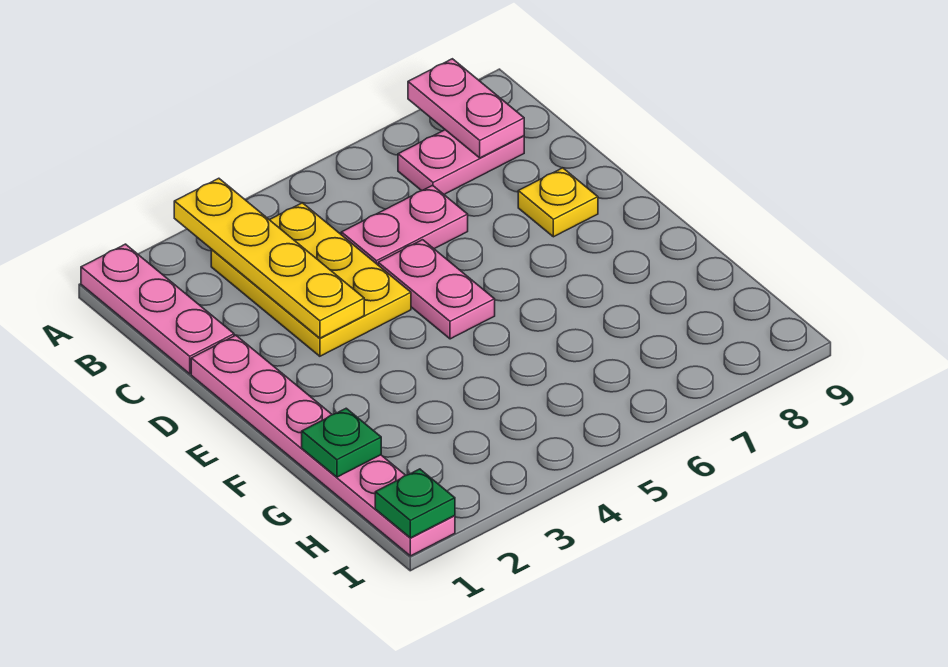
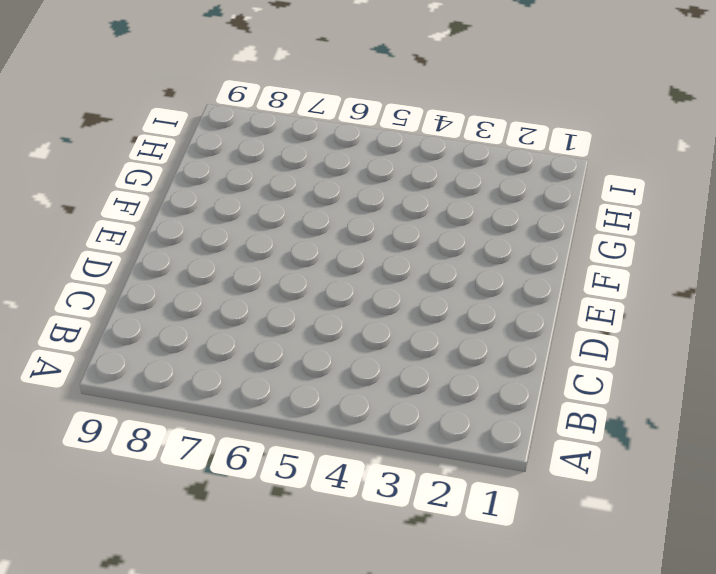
none -> pink plate A1:C1 level 1
none -> yellow plate B3:D4 level 1

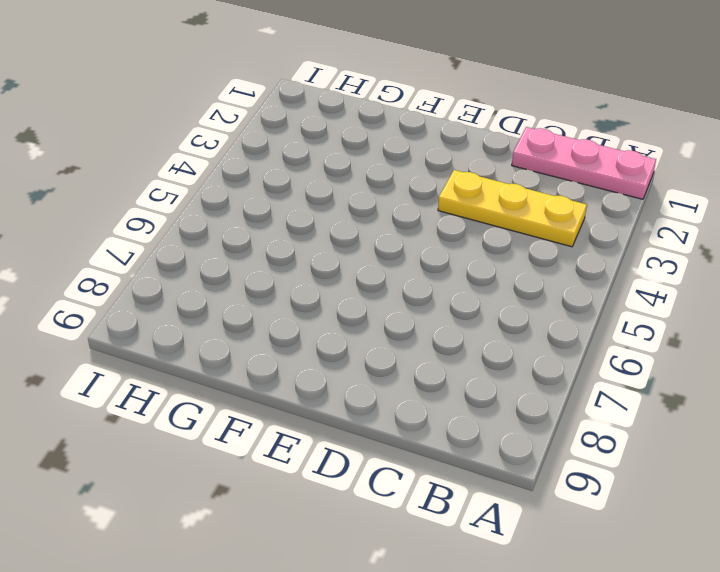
yellow plate B3:D3 level 1 -> yellow plate B3:D4 level 1
none -> pink plate B7:B8 level 1
none -> pink plate C5:C6 level 1

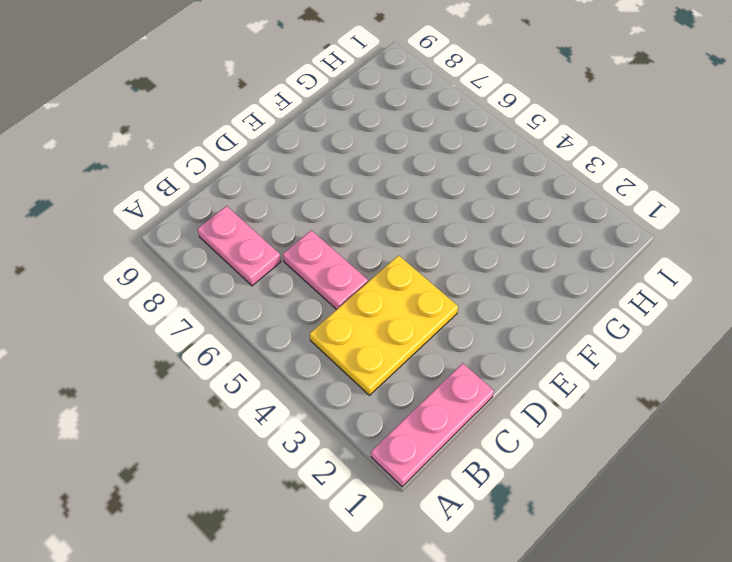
none -> pink plate D1:I1 level 1
none -> pink plate D5:E5 level 1

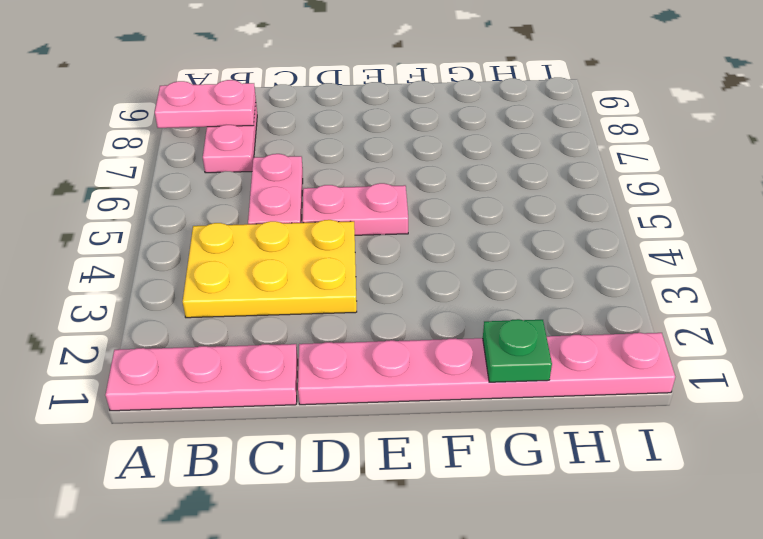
none -> yellow plate D8 level 1
none -> yellow plate A3:D3 level 2

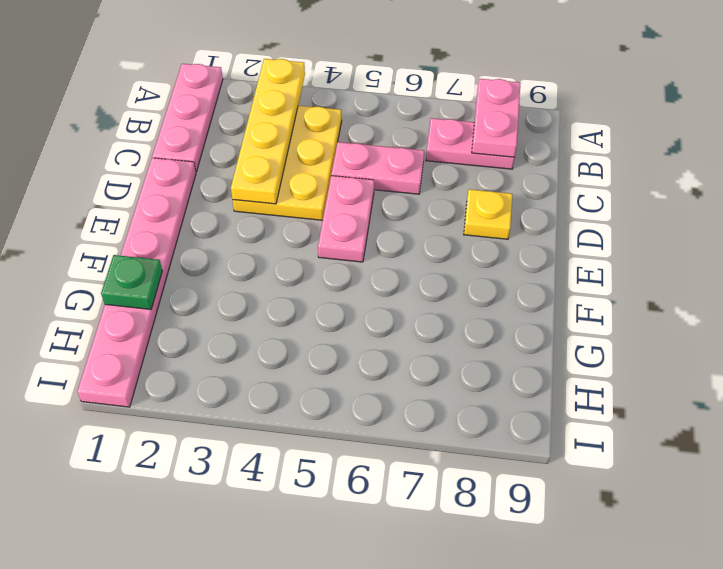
none -> green plate I1 level 2

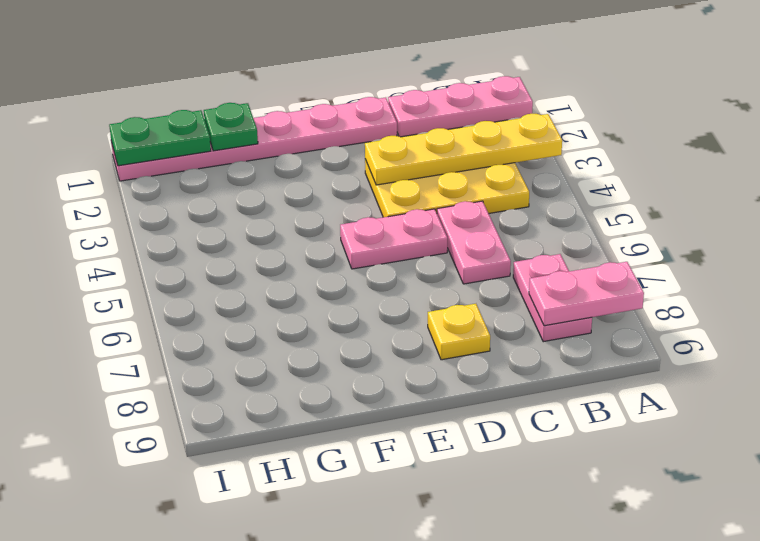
green plate H1:I1 level 2 -> green plate I1 level 2

